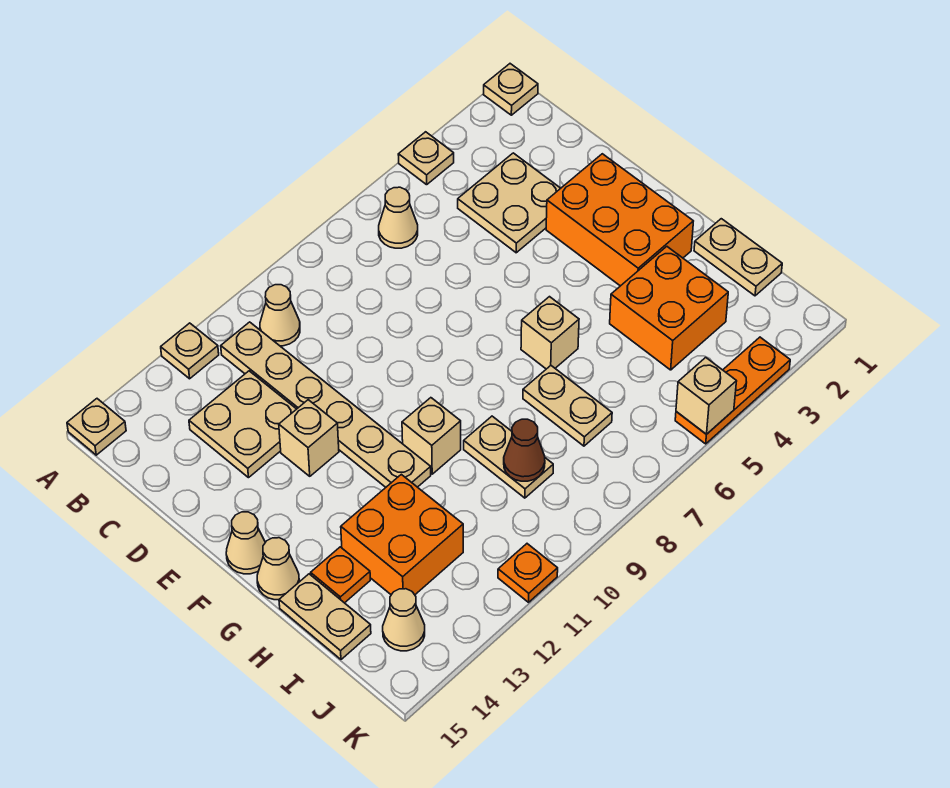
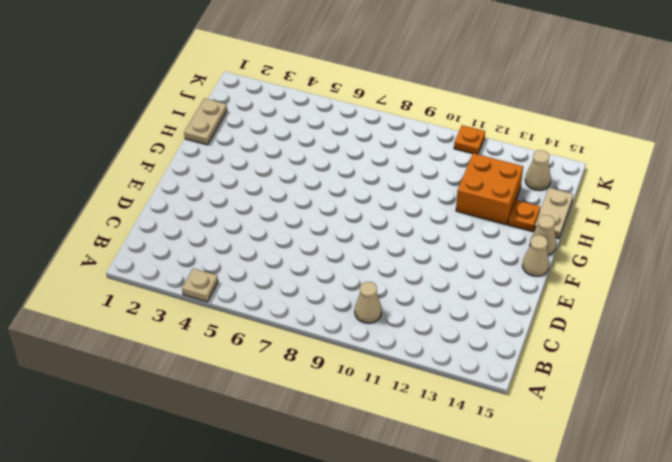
none -> tan plate A1 level 1
none -> tan plate A12 level 1
none -> tan plate A15 level 1

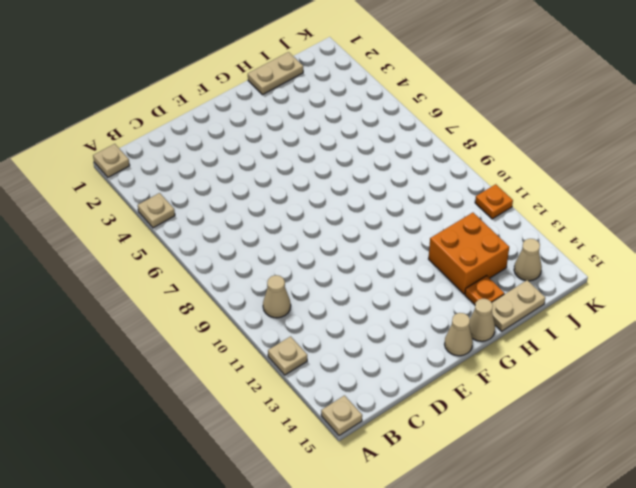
none -> tan cone B6 level 1
none -> tan plate B11:G11 level 1
none -> tan plate C3:D4 level 1

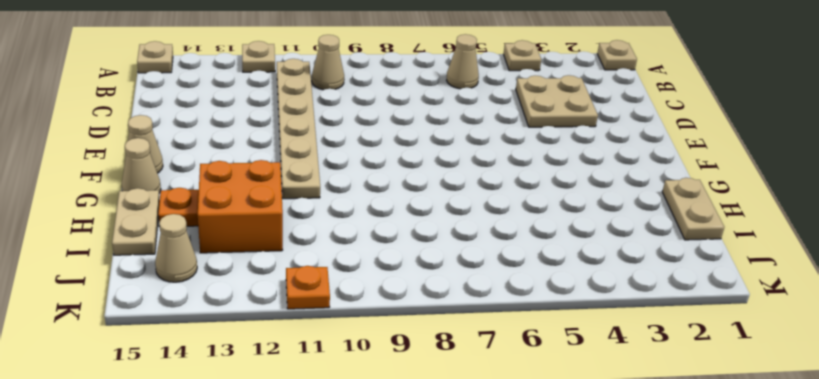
none -> tan plate C12:D13 level 1
none -> orange brick E2:G3 level 1
none -> tan brick E12 level 1

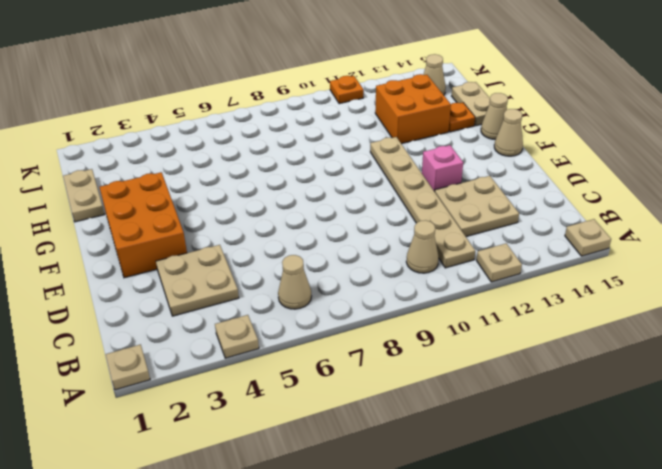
pink brick E12 level 1 -> tan brick E12 level 1
none -> tan brick G6 level 1
none -> tan brick G10 level 1
none -> orange brick H3:I4 level 1

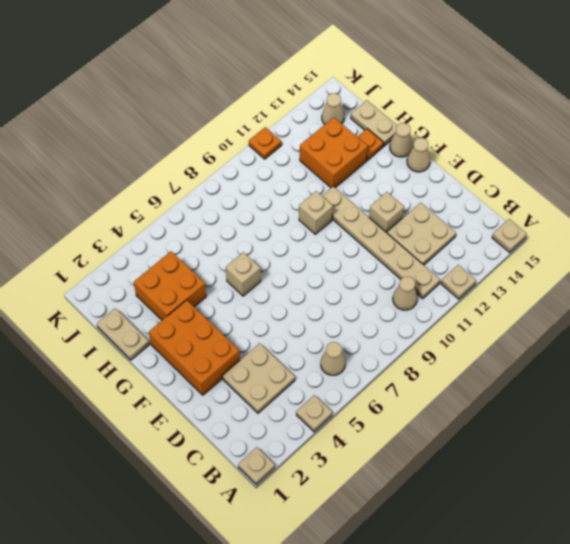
none -> tan plate H7:I7 level 1
none -> tan plate H9:I9 level 1
none -> orange plate K3:K5 level 1

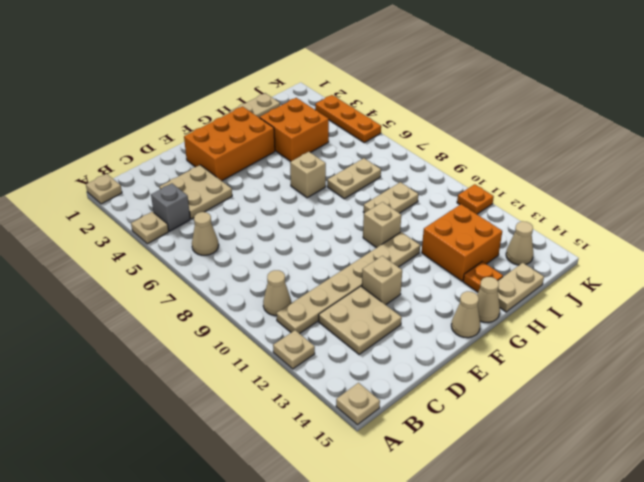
grey brick B4 level 1 -> none
none -> brown cone I9 level 2
none -> tan brick K5 level 2

